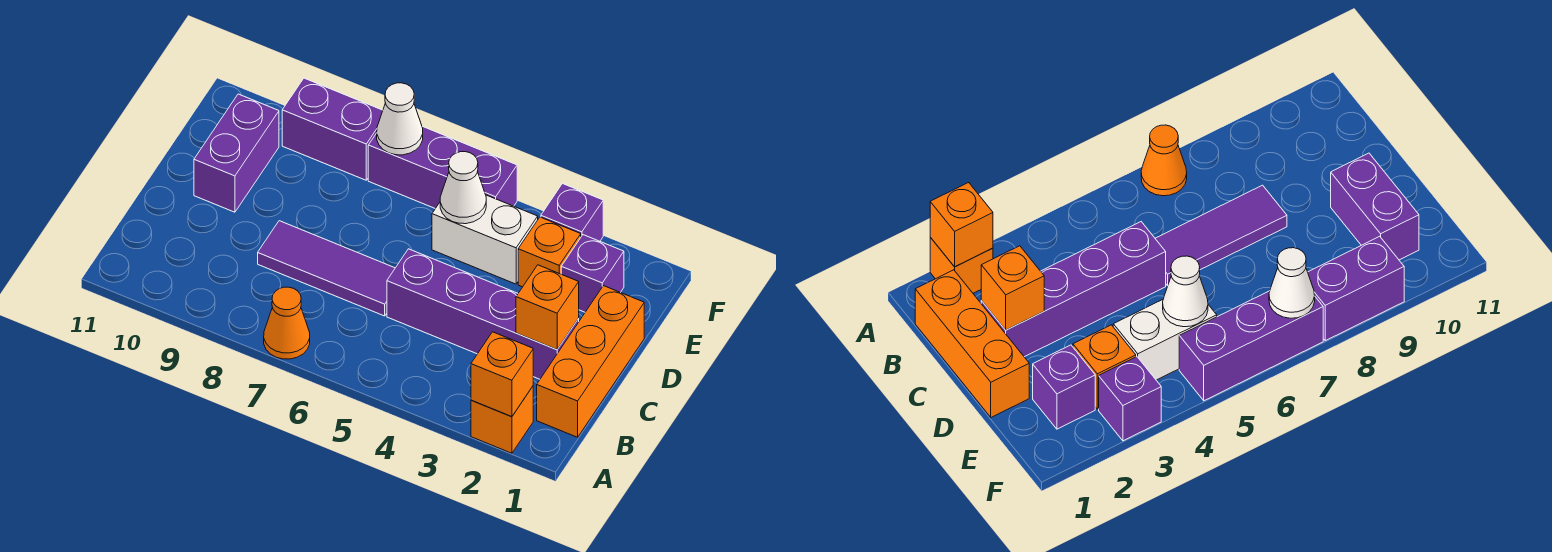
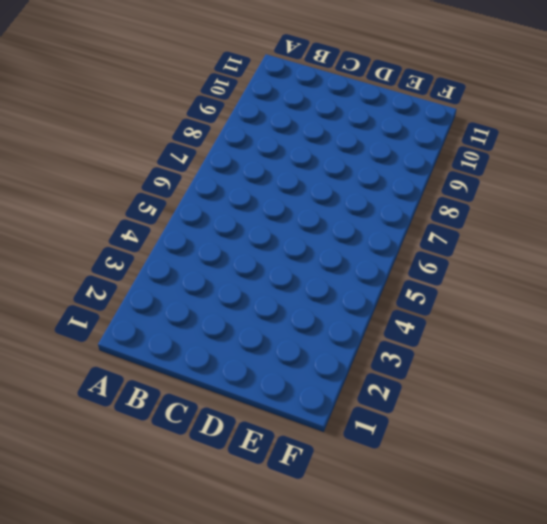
none -> orange brick A2 level 1
none -> orange cone A7 level 1
none -> orange brick B1:D1 level 1

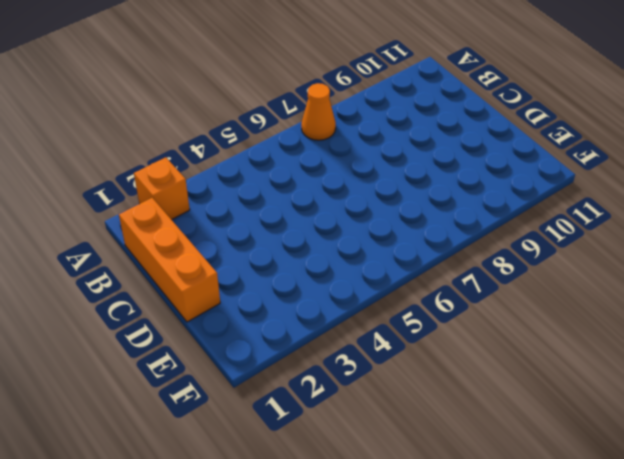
none -> purple brick C2:C5 level 1
none -> purple tile C6:C8 level 1
none -> purple brick D10:E10 level 1

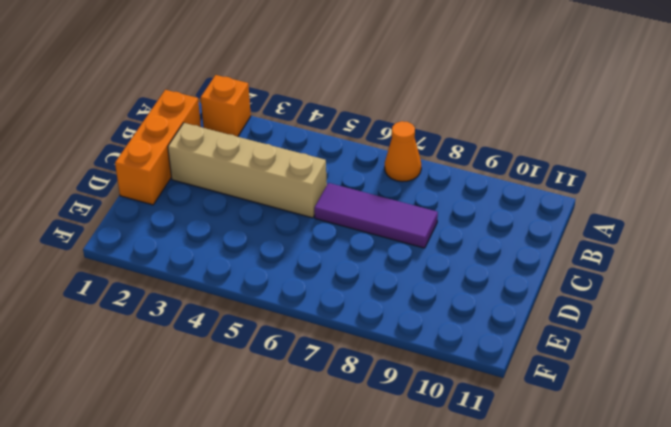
tan brick C2:C5 level 1 -> purple brick C2:C5 level 1
none -> purple brick D10:E10 level 1
none -> purple brick E2 level 1
none -> orange brick E3 level 1

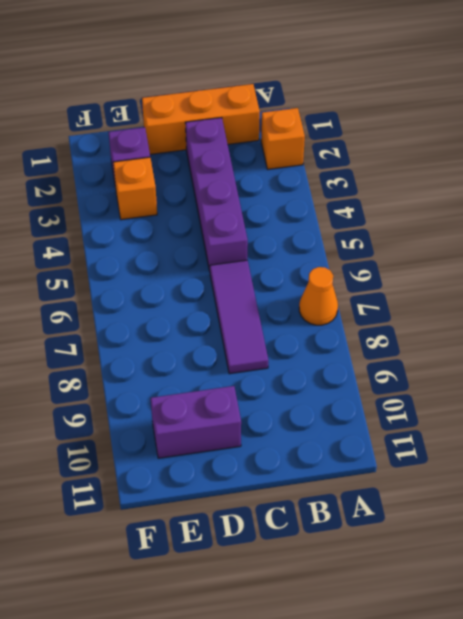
none -> white brick E4:E5 level 1
none -> purple brick F3 level 1
none -> purple brick F5:F7 level 1

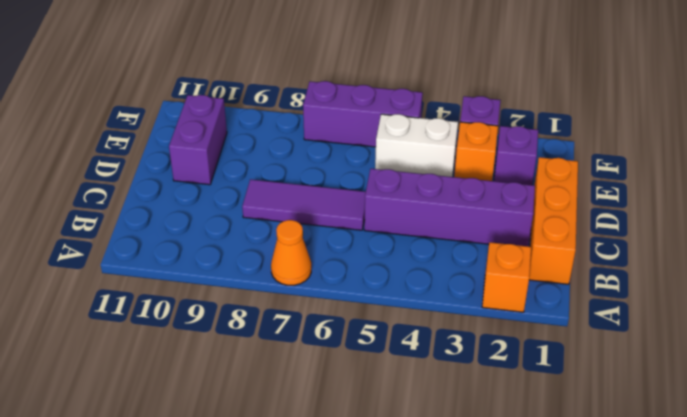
none -> purple brick F8:F9 level 1
none -> orange brick A2 level 2
none -> orange brick C2 level 2

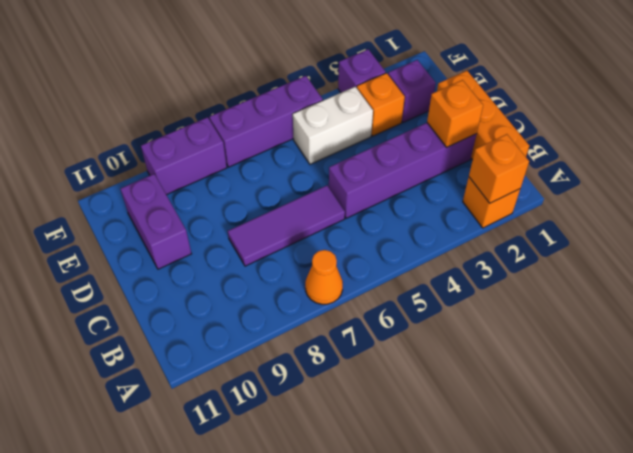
none -> white cone E5 level 2
none -> white cone F7 level 2

